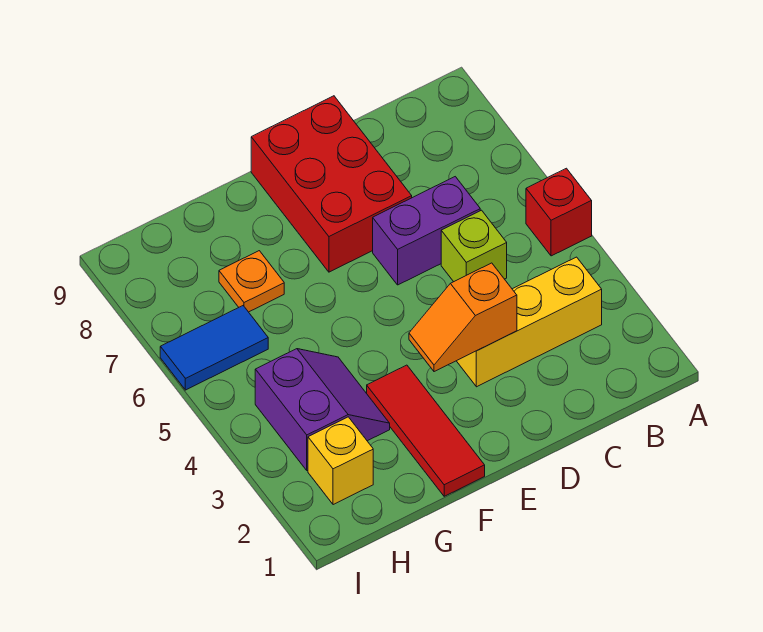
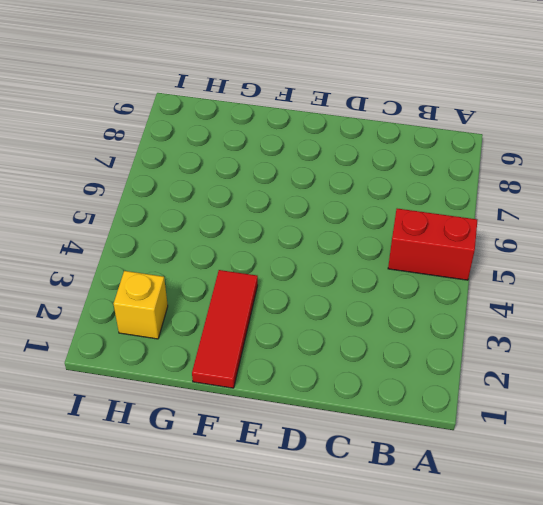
red brick A5:B5 level 1 -> red brick A5 level 1
none -> yellow brick B3:D3 level 1
none -> lime brick C5 level 1

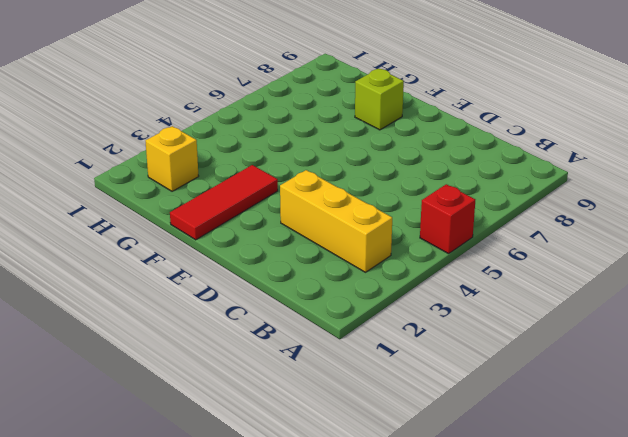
lime brick F8 level 1 -> lime brick C5 level 1
none -> purple brick C6:D6 level 1
none -> red brick D7:E9 level 1

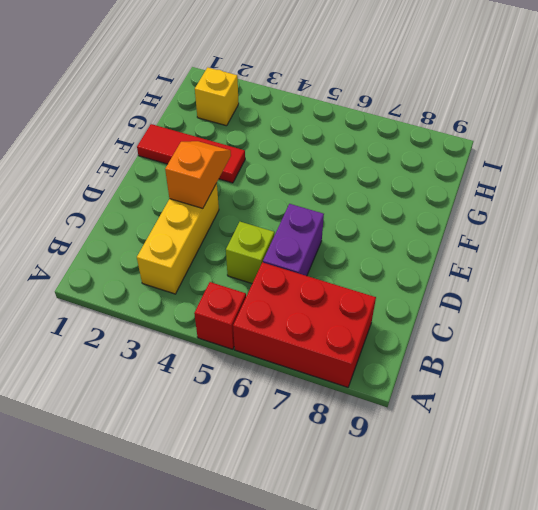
red brick A6:B8 level 1 -> red brick D7:E9 level 1
none -> purple slope G3:H4 level 1 top H
none -> orange plate G7 level 1

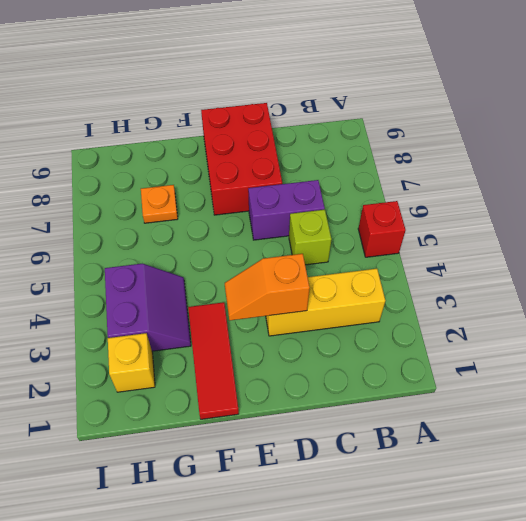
none -> blue tile H6:I6 level 1

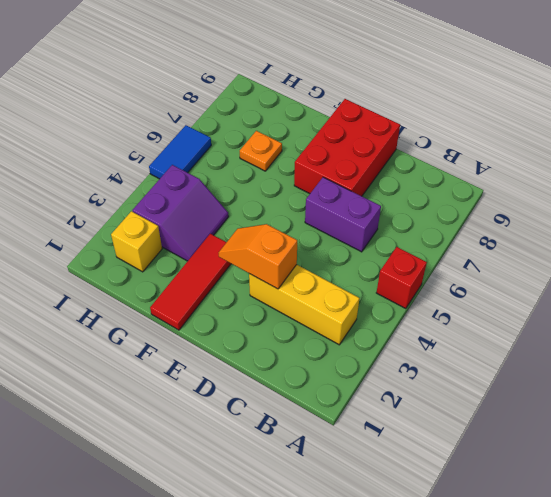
blue tile I5:I6 level 1 -> blue tile H6:I6 level 1
none -> lime brick C5 level 1

